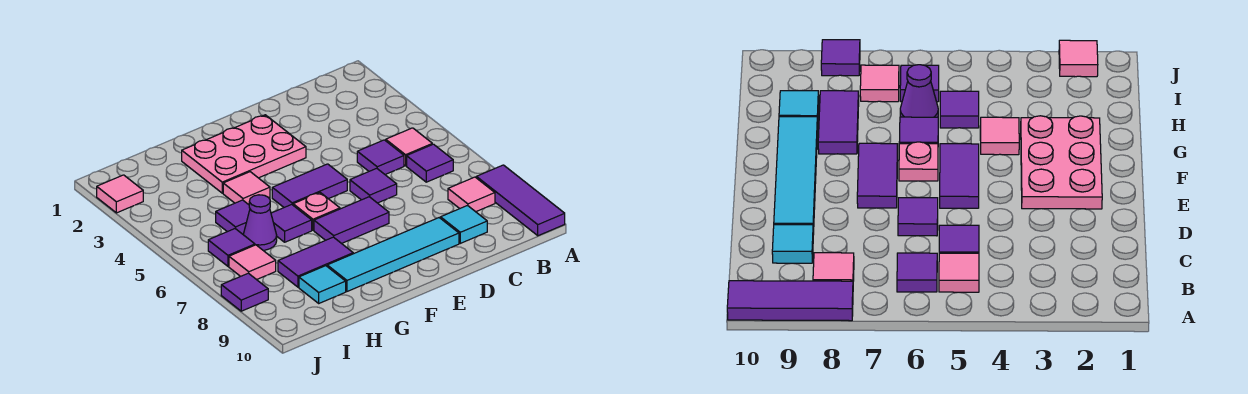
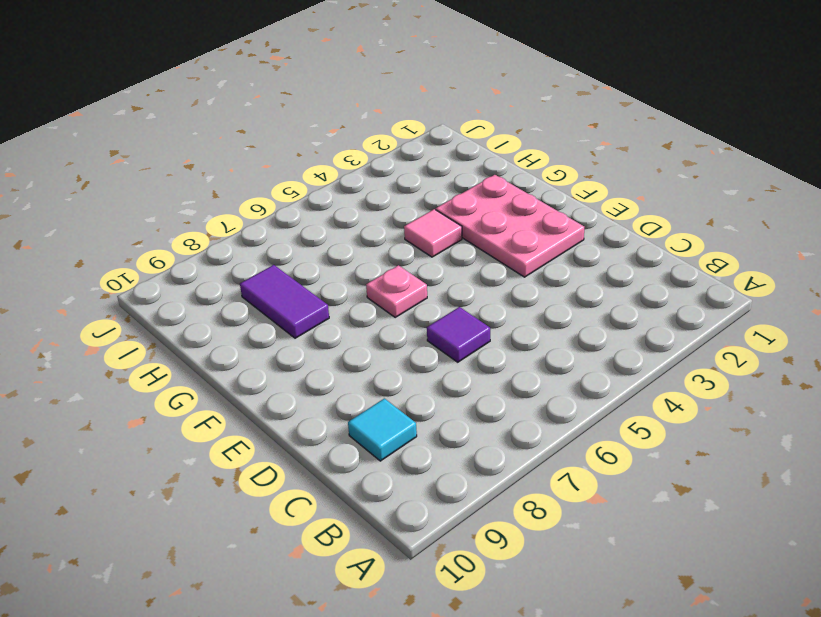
none -> purple tile A8:A10 level 1
none -> pink tile B5 level 1
none -> purple tile B6 level 1

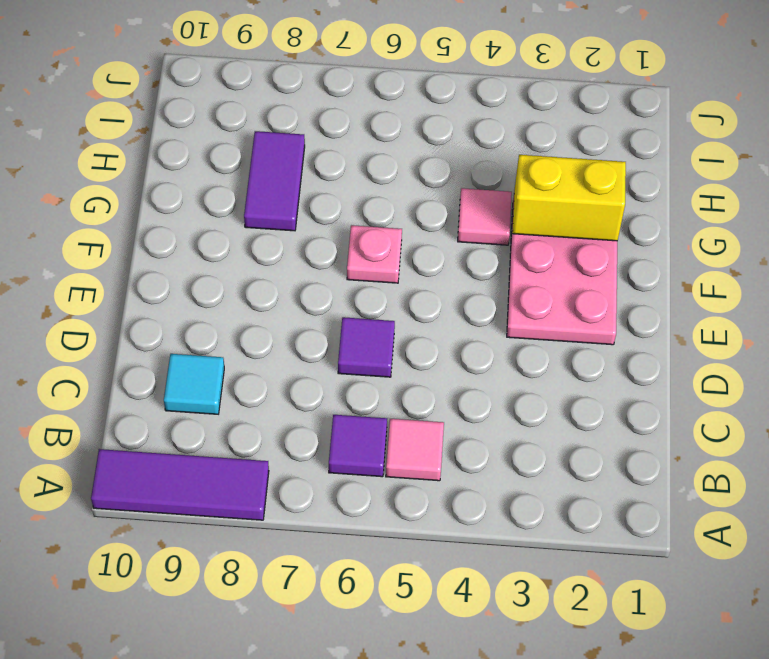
yellow brick G2:G3 level 2 -> none
none -> pink tile B8 level 1
none -> purple tile C5 level 1
none -> cyan tile D9:G9 level 1

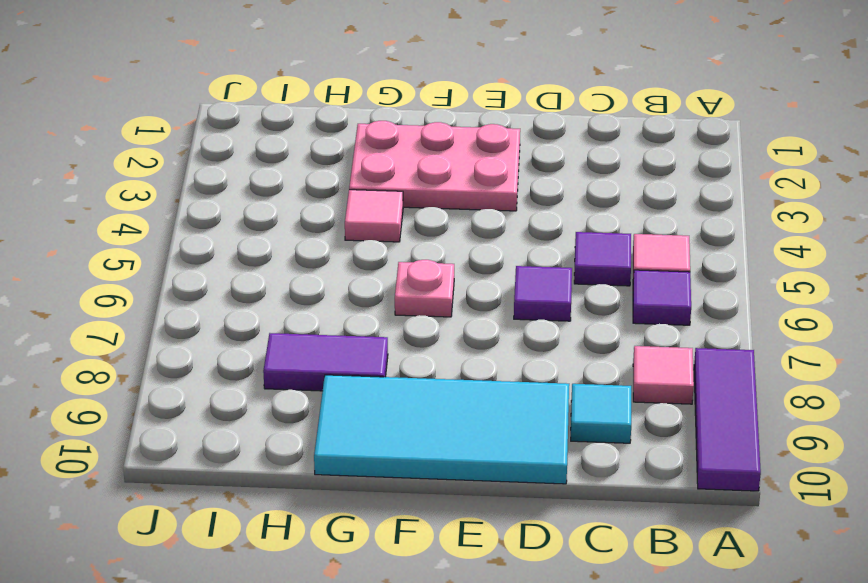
cyan tile D9:G10 level 1 -> cyan tile D9:G9 level 1
none -> purple tile E5:F5 level 1
none -> purple tile E7:F7 level 1
none -> purple tile G6 level 1

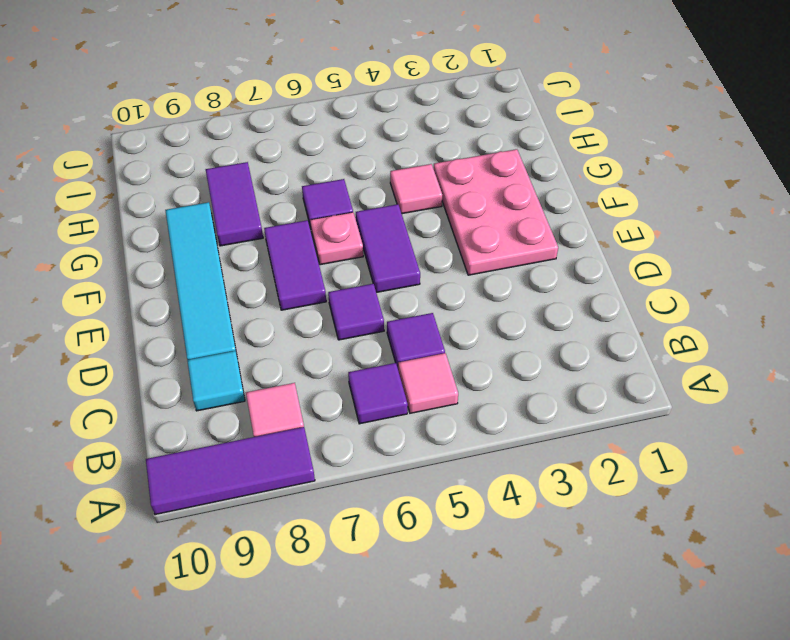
none -> purple tile H5 level 1
none -> purple cone H6 level 1
none -> cyan tile H9 level 1

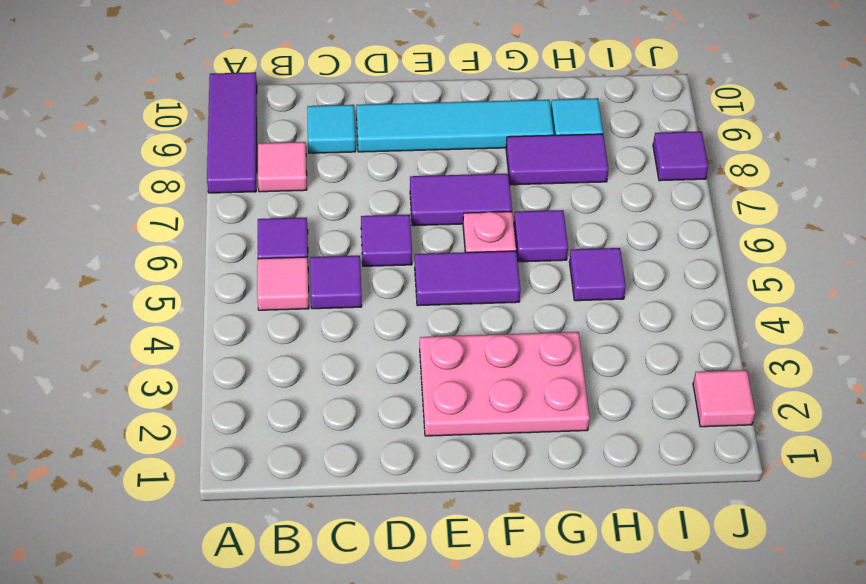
none -> pink tile G4 level 1
none -> purple cone H6 level 1
none -> purple tile I6 level 1

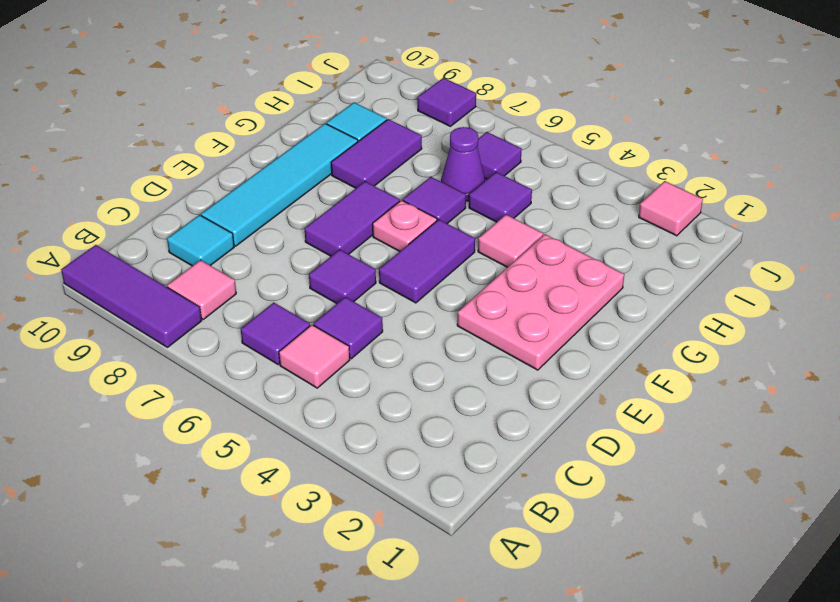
none -> pink tile I7 level 1

